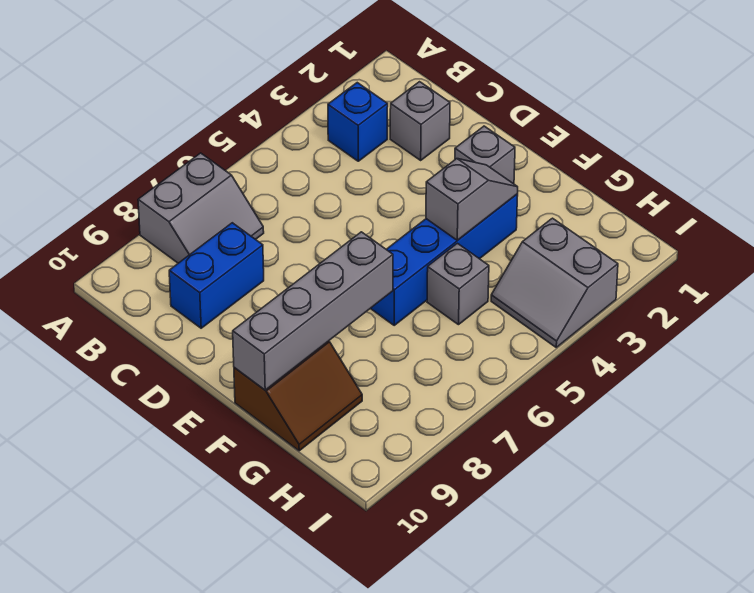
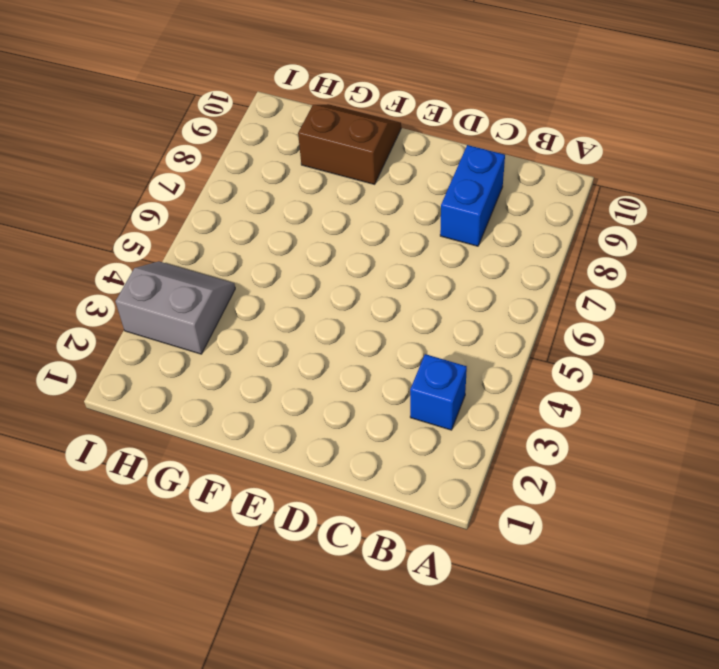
brown slope F9:G10 level 1 top 9 -> brown slope F9:G10 level 1 top F
none -> grey slope A7:B8 level 1 top A
none -> grey brick C2 level 1

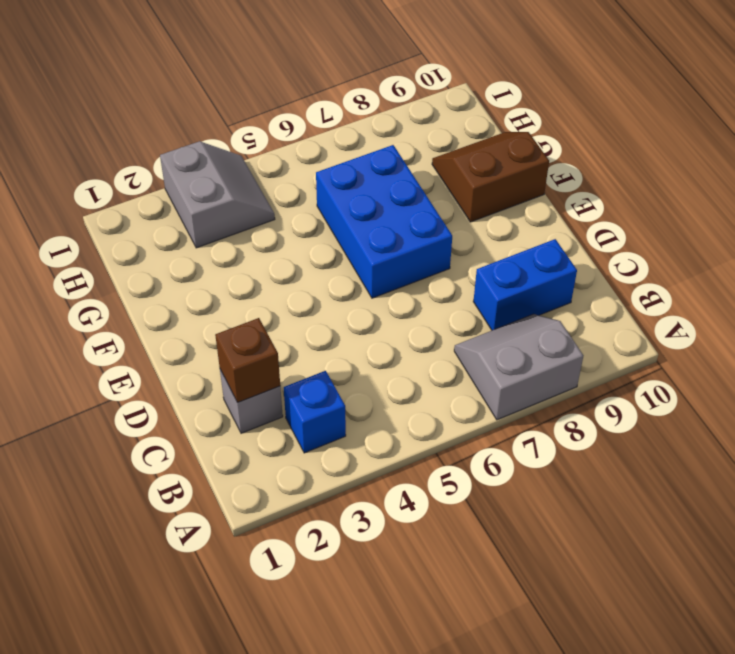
brown brick C2 level 2 -> none
blue brick E6:G7 level 1 -> blue brick F3:F6 level 1
none -> grey brick E2 level 1
none -> grey brick G5 level 1

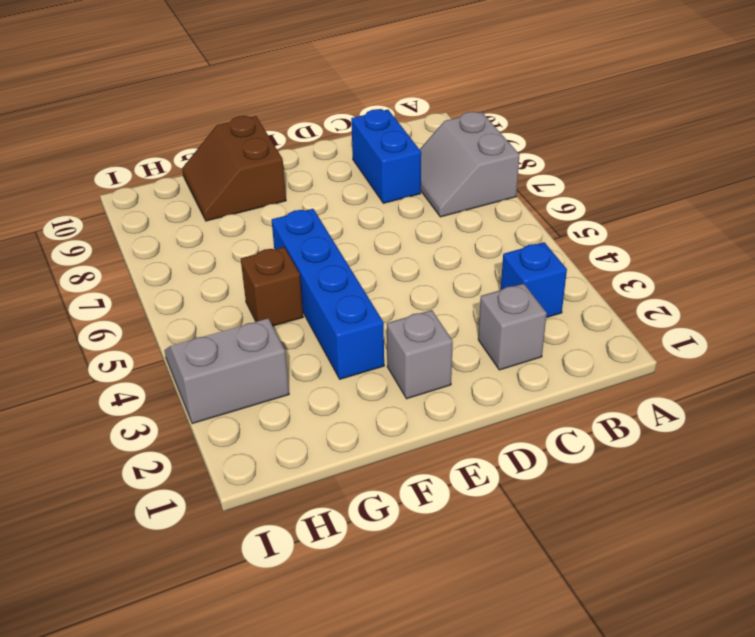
brown brick G5 level 1 -> grey brick G5 level 1
none -> grey slope F3:F4 level 2 top 4
none -> grey brick F7:F10 level 2

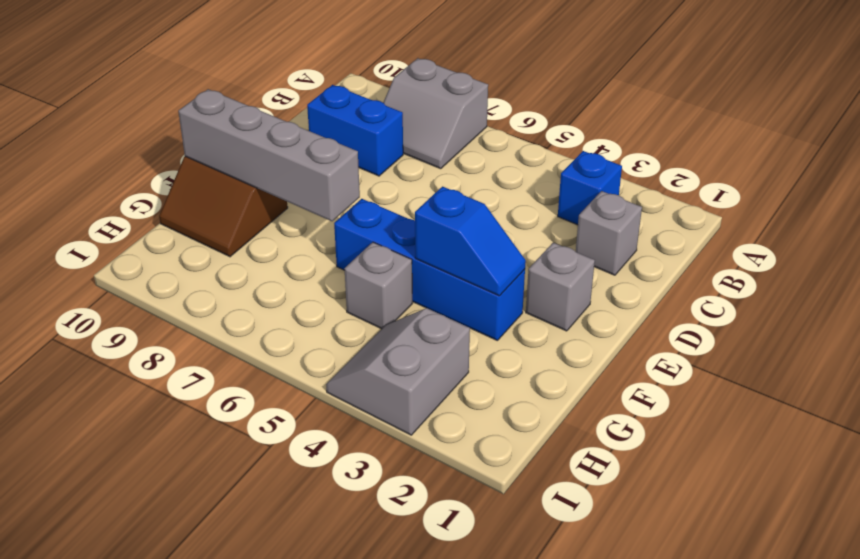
blue slope F3:F4 level 2 top 4 -> grey slope F3:F4 level 2 top 4

